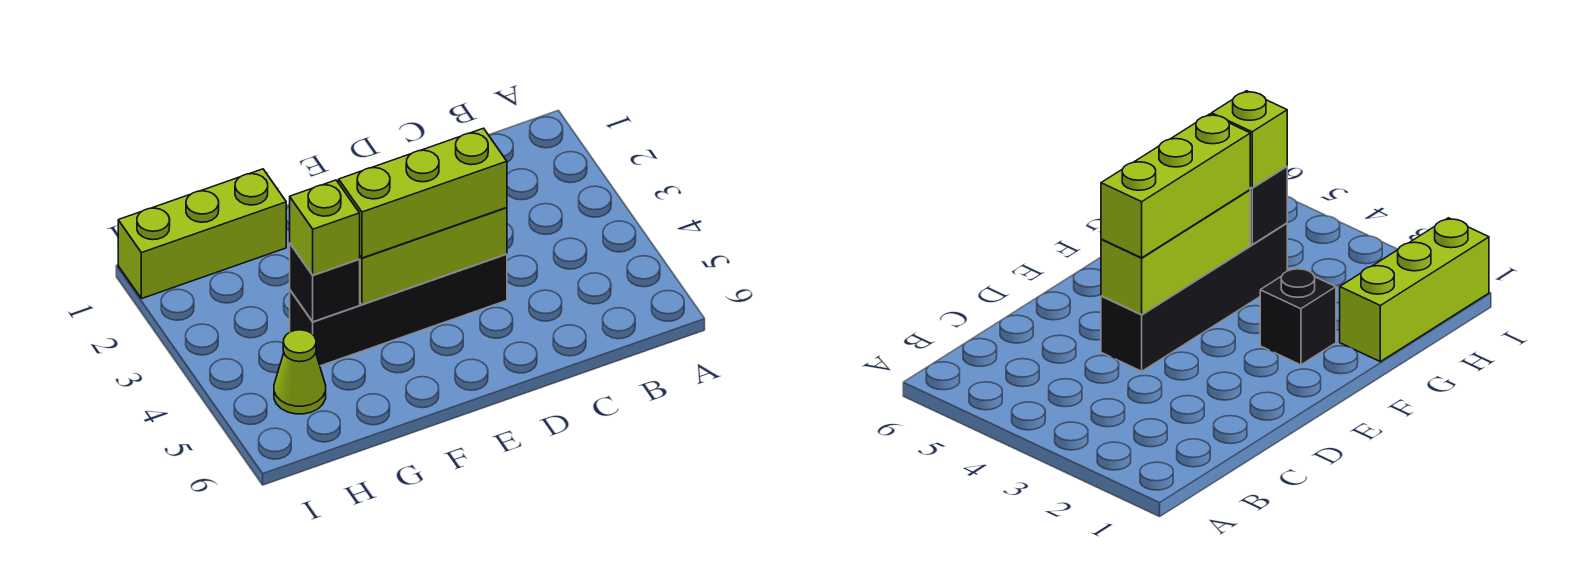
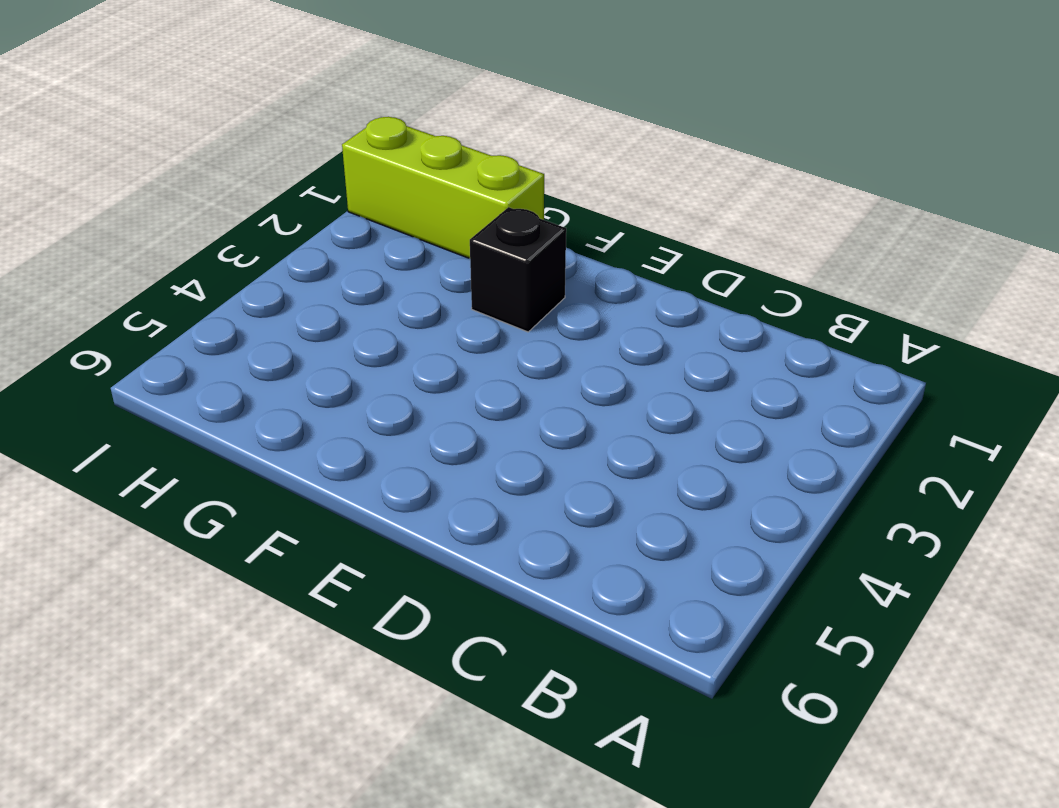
none -> black brick D4:G4 level 1
none -> lime cone H5 level 1

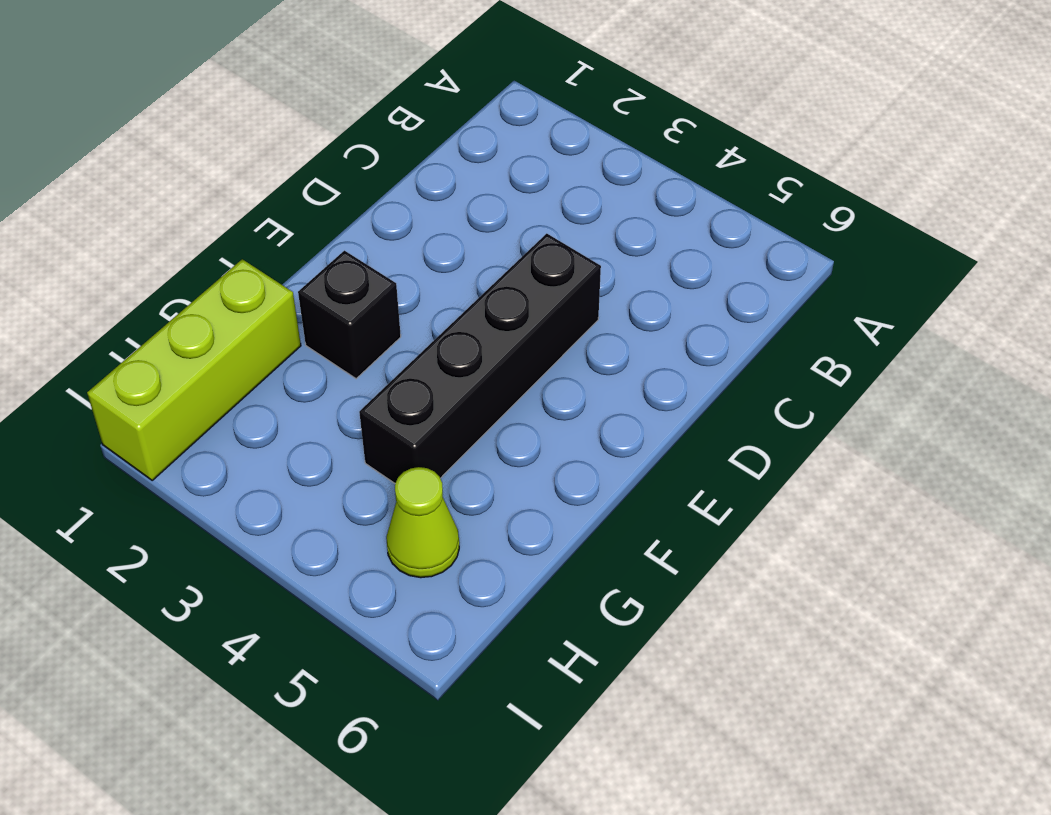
none -> lime brick D4:F4 level 2
none -> black brick G4 level 2

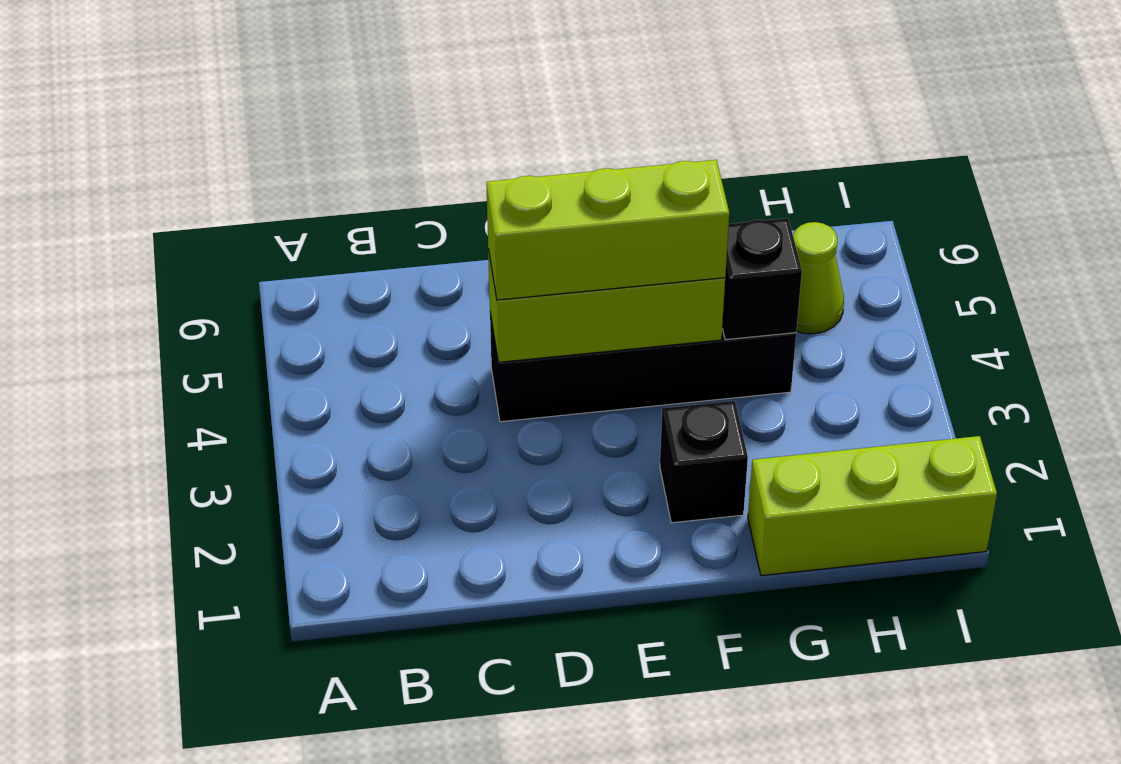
none -> lime brick G4 level 3

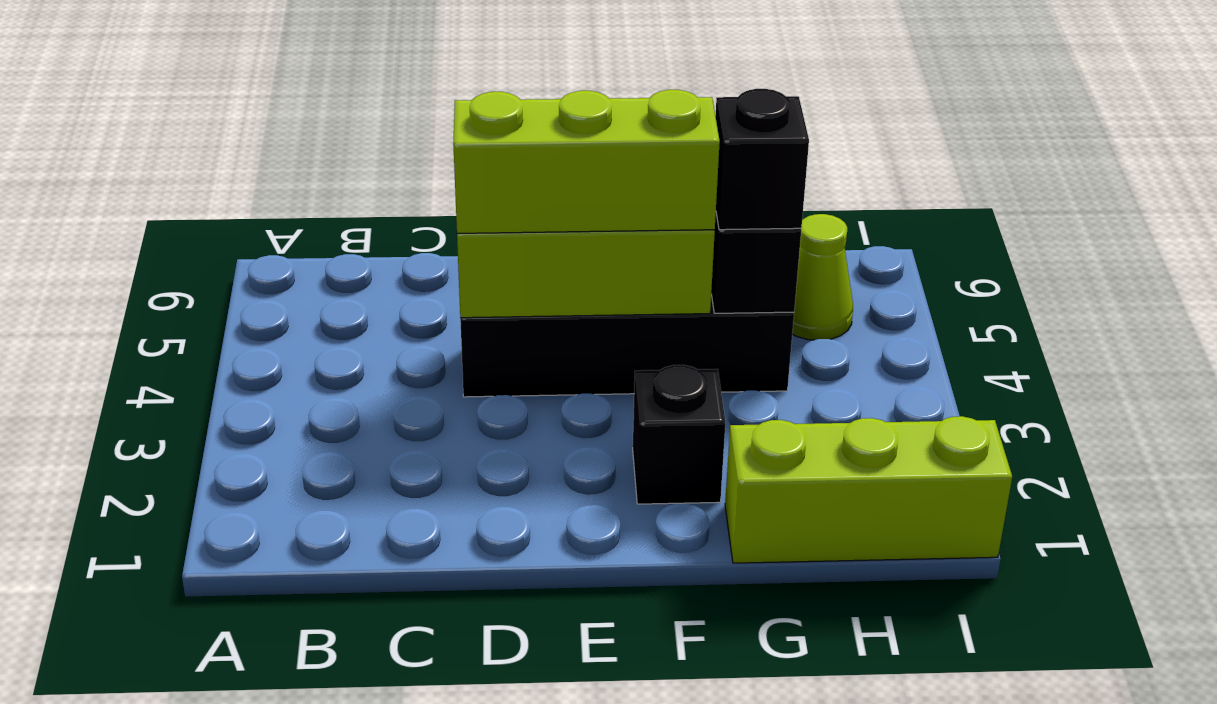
black brick G4 level 3 -> lime brick G4 level 3

